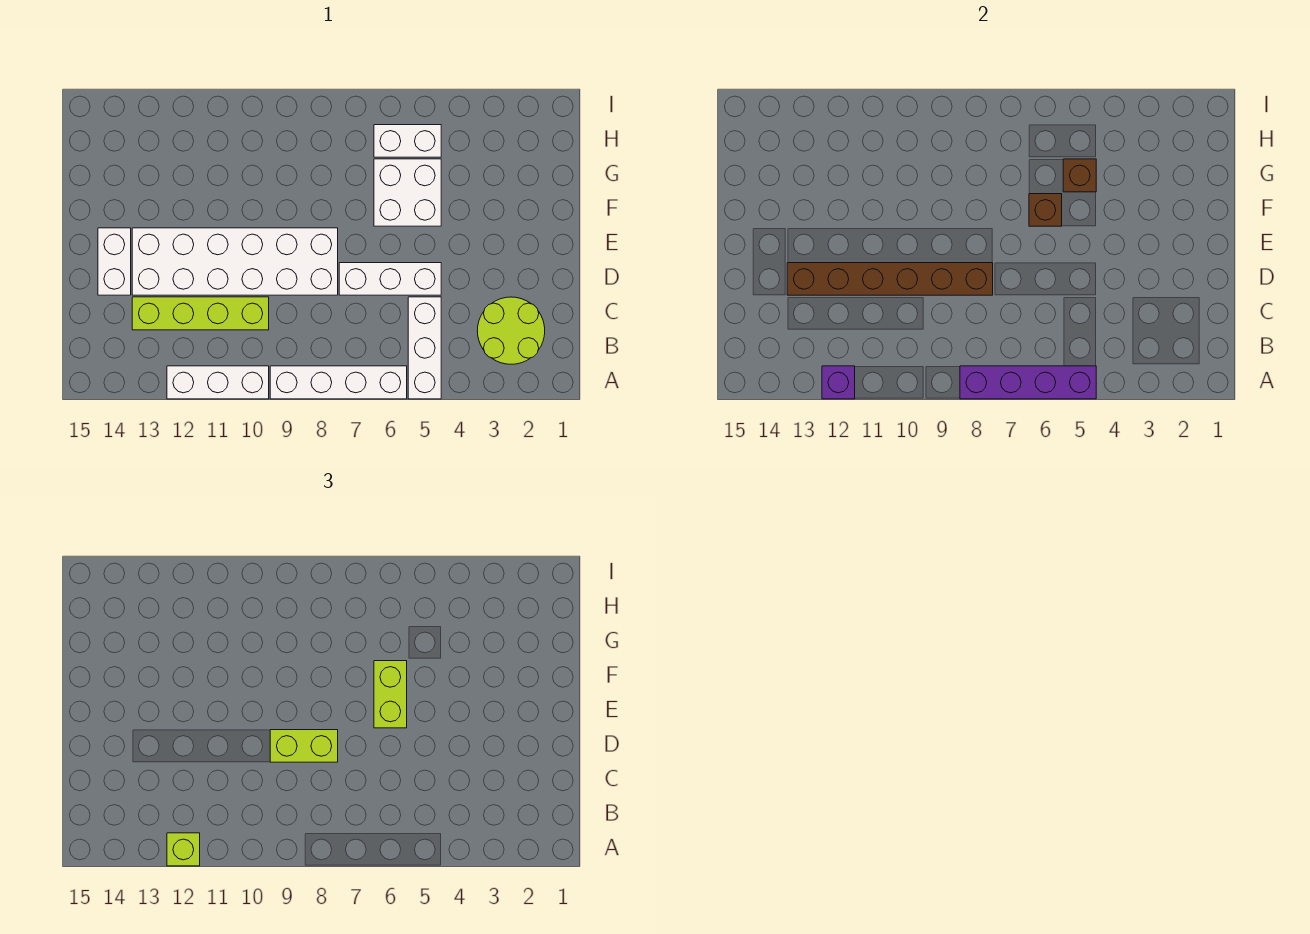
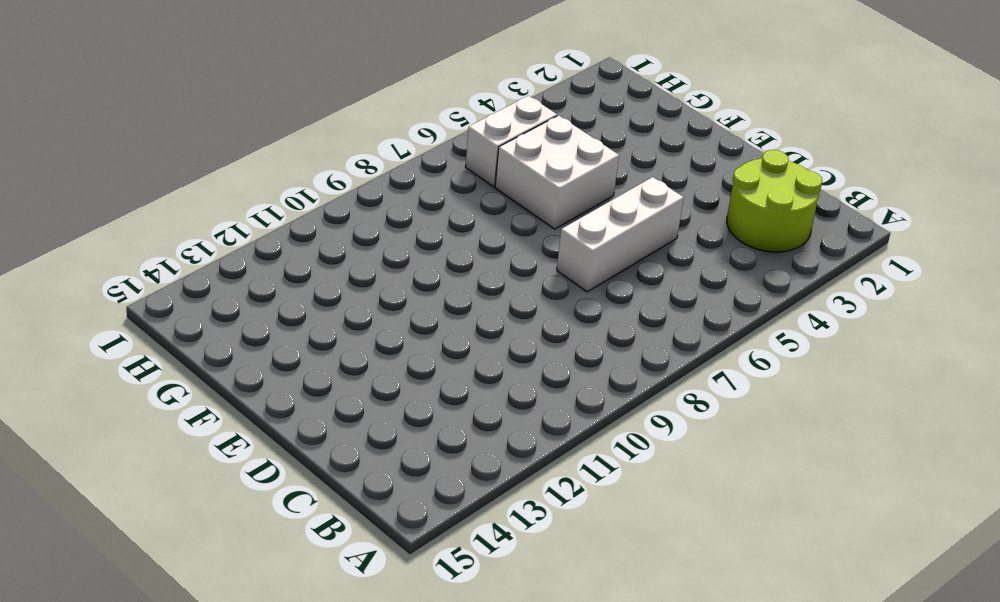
none -> white brick A5:C5 level 1
none -> white brick A6:A9 level 1
none -> white brick A10:A12 level 1

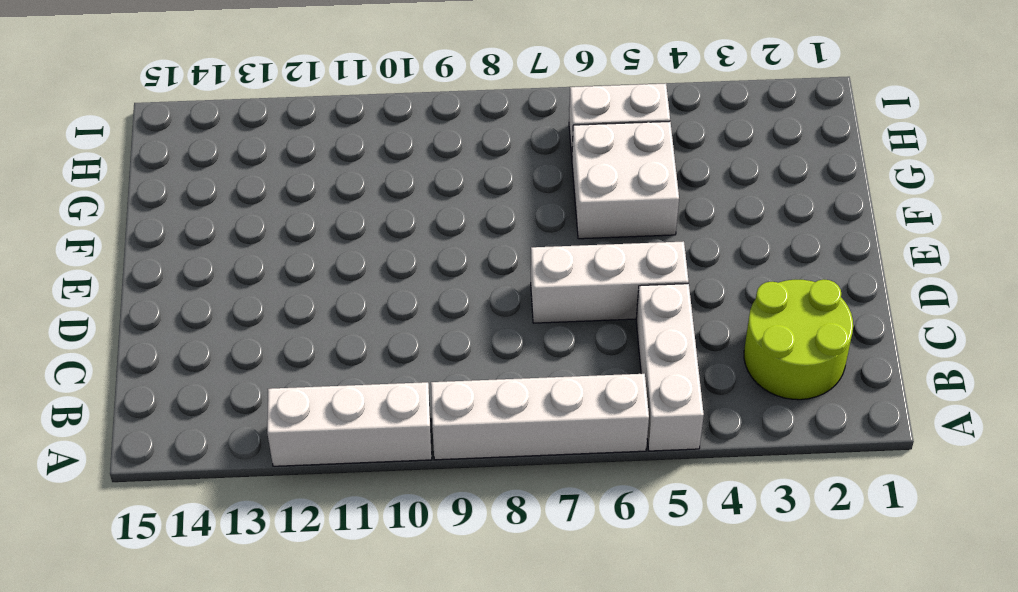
none -> lime brick C10:C13 level 1
none -> white brick D8:E13 level 1
none -> white brick D14:E14 level 1

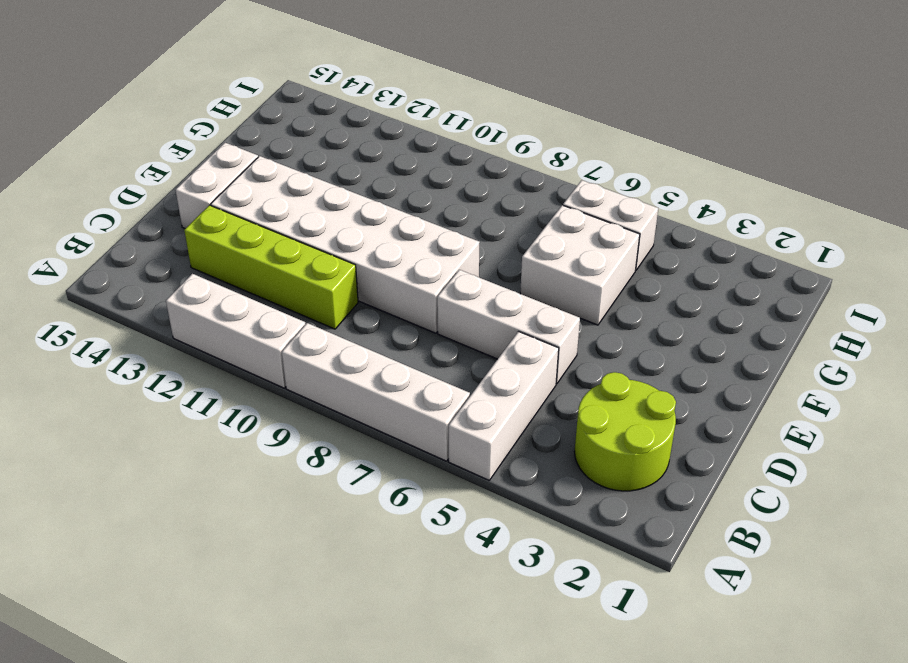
none -> purple brick A5:A8 level 2
none -> purple brick A12 level 2
none -> brown brick D8:D13 level 2

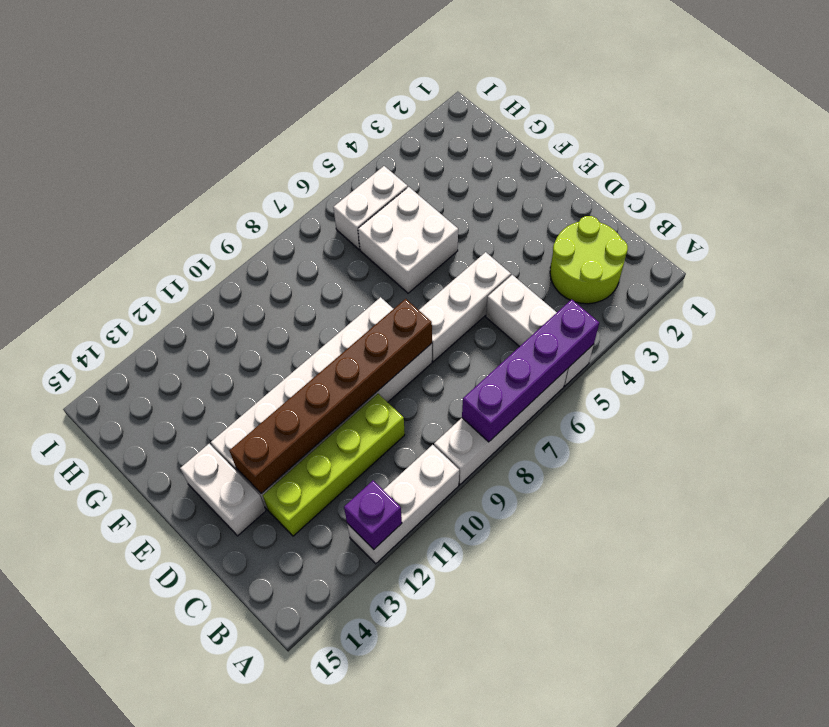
none -> brown brick F6 level 2
none -> brown brick G5 level 2
none -> lime brick A12 level 3

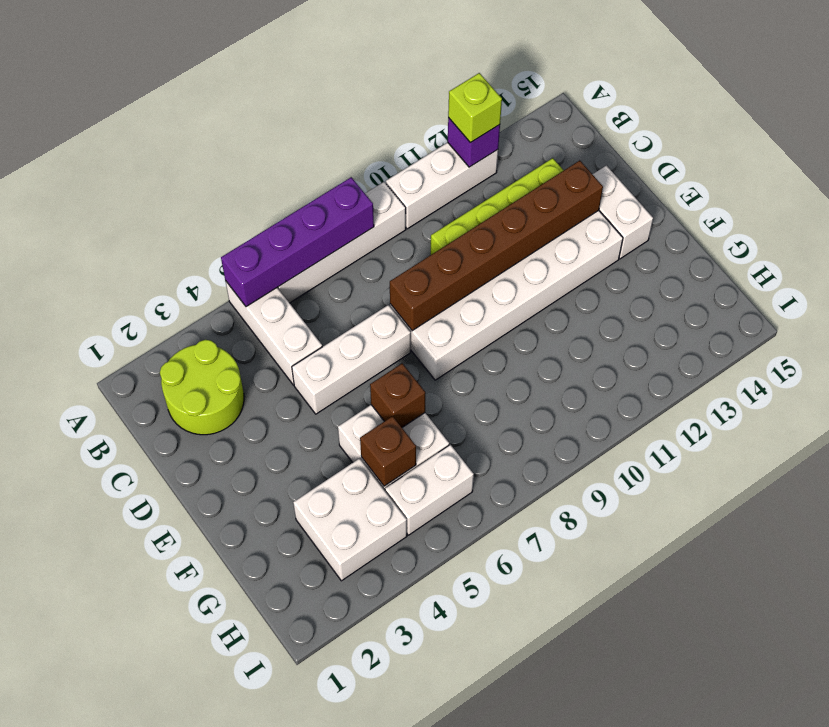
white brick G3:H4 level 1 -> none
none -> lime brick D8:D9 level 3
none -> lime brick E6:F6 level 3

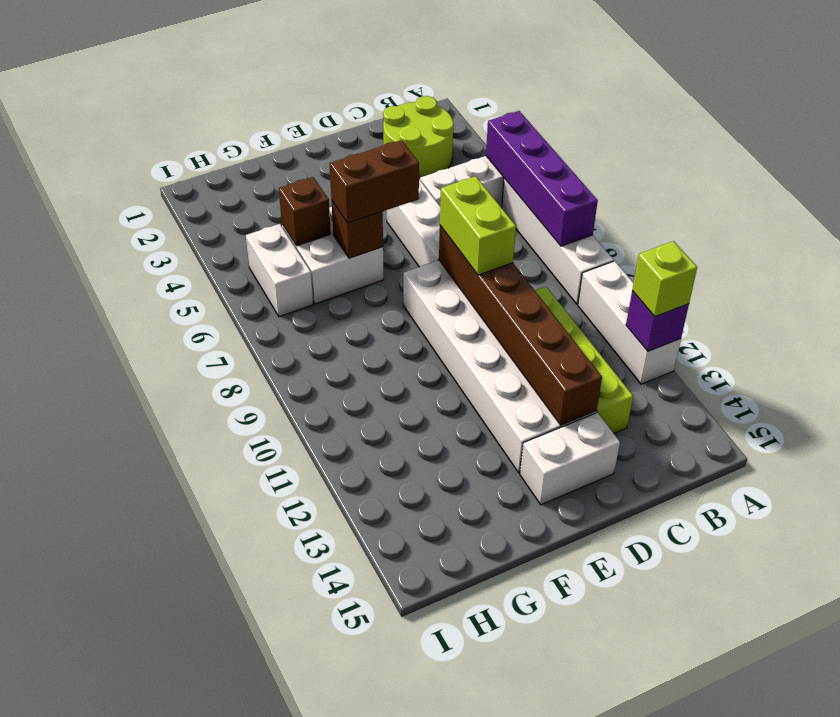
brown brick E6:F6 level 3 -> lime brick E6:F6 level 3

